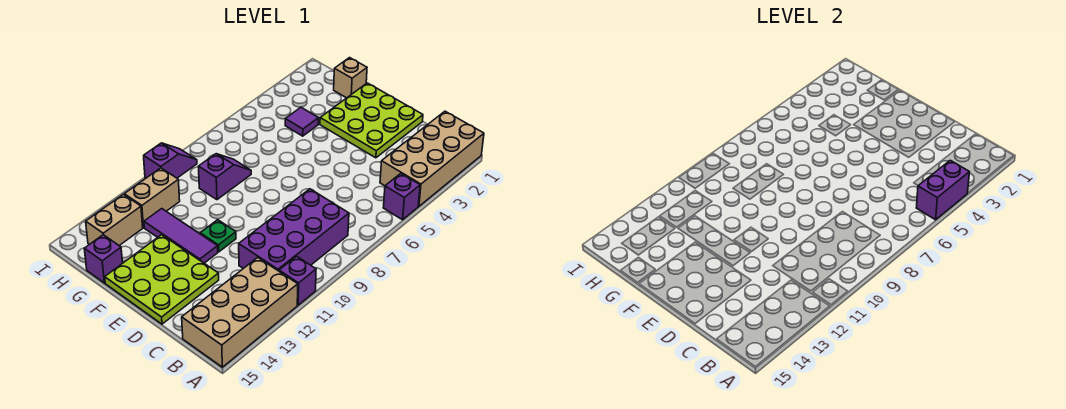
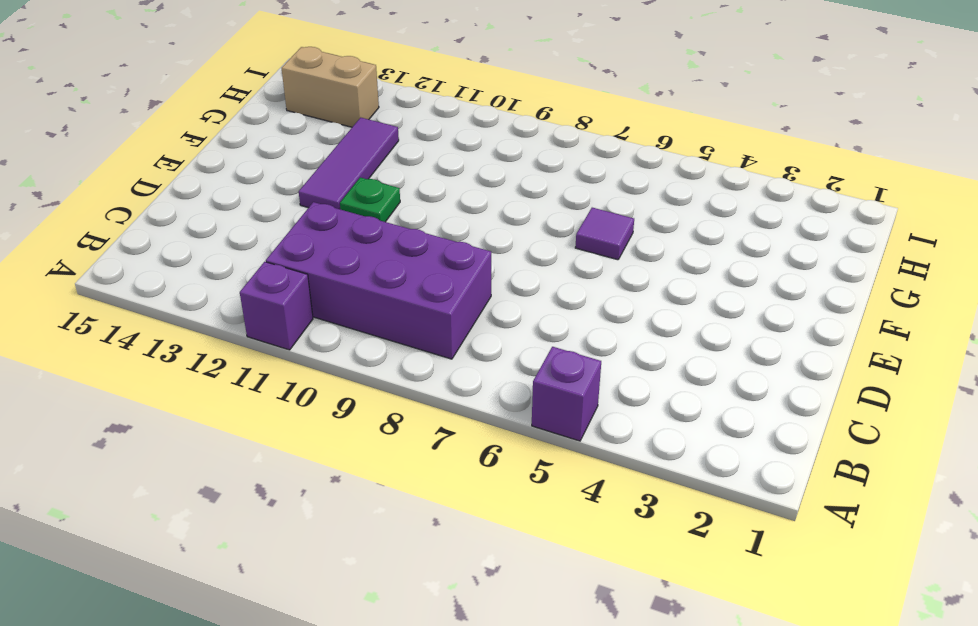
purple tile F6 level 1 -> purple tile G4 level 1
none -> tan brick A1:B4 level 1
none -> tan brick A12:B15 level 1
none -> lime plate D1:F3 level 1

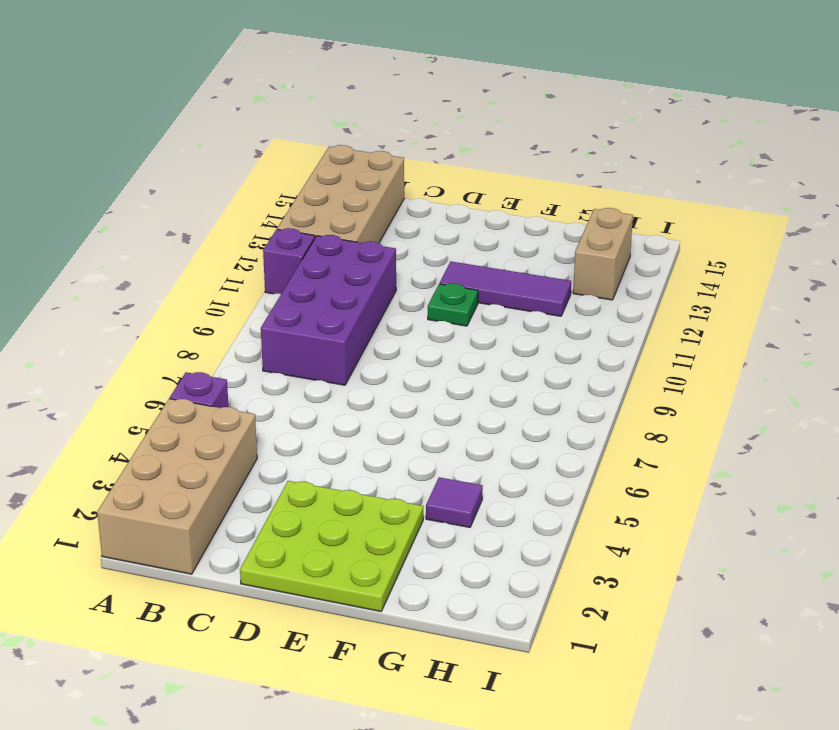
none -> lime plate D13:F15 level 1
none -> tan brick G1 level 1
none -> purple slope G8:G9 level 1 top 9

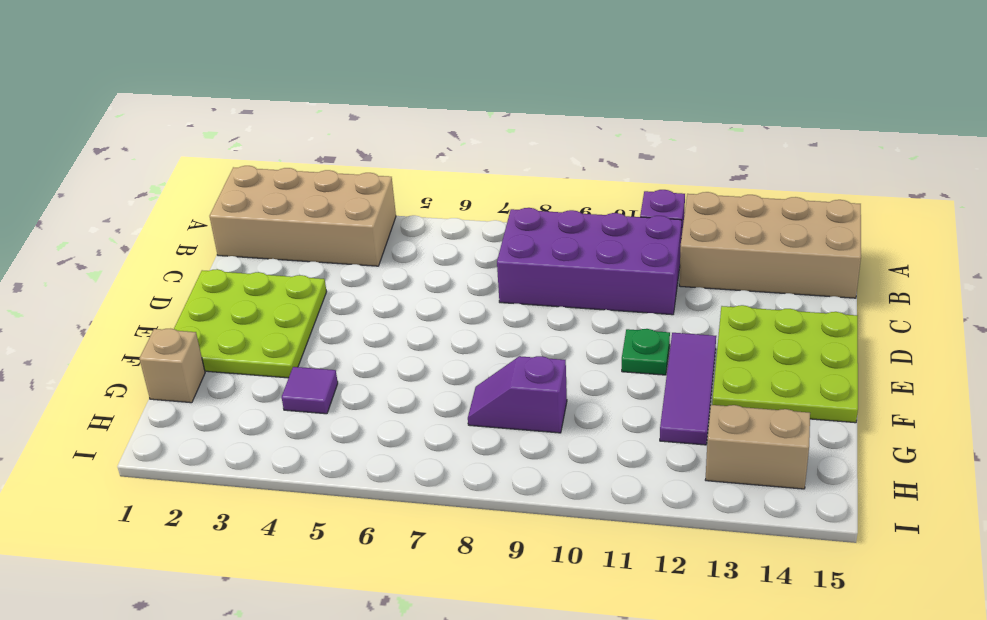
none -> purple brick A5 level 1
none -> purple brick G15 level 1
none -> tan brick H11:H12 level 1

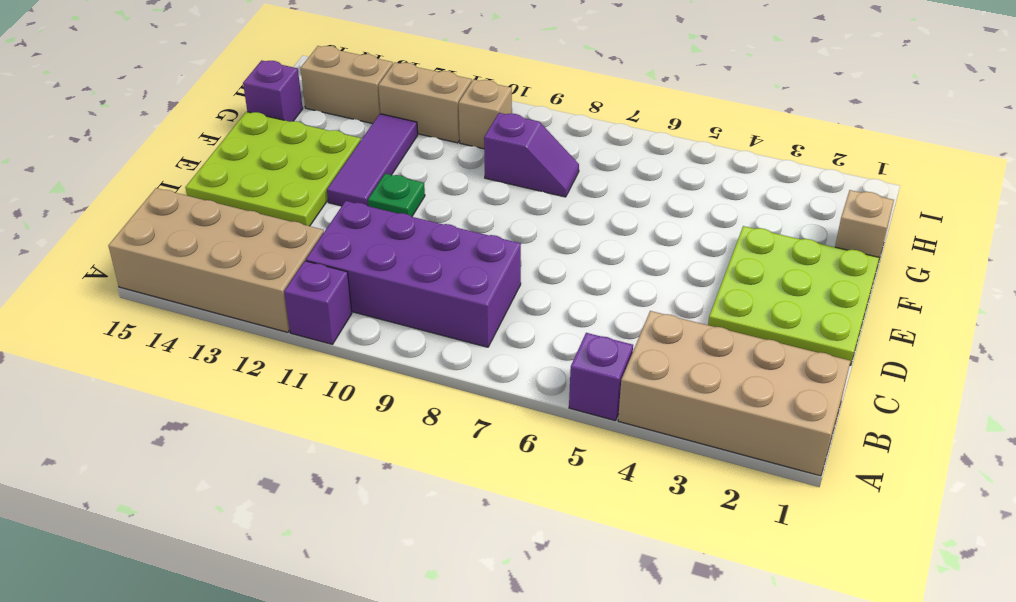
tan brick H10 level 1 -> none
none -> purple tile G4 level 1
none -> purple slope I9:I10 level 1 top 10
none -> purple brick A4:A5 level 2

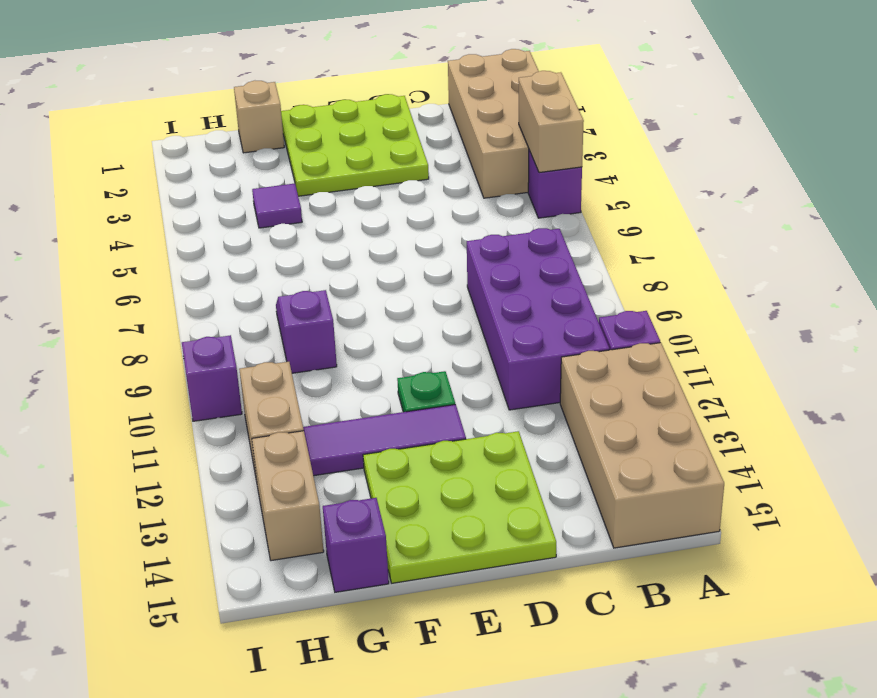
tan brick A4:A5 level 2 -> purple brick A4:A5 level 2

